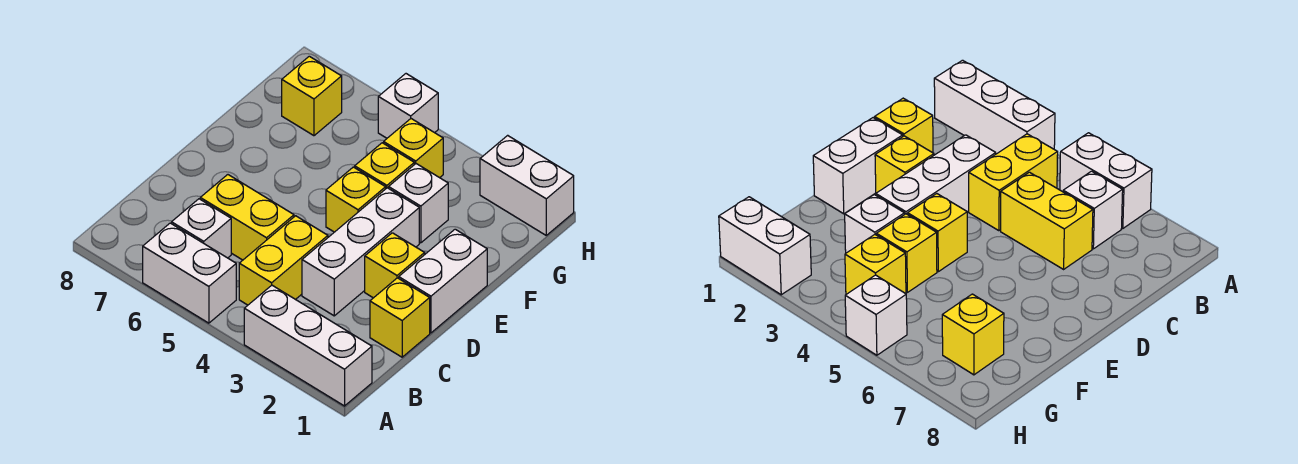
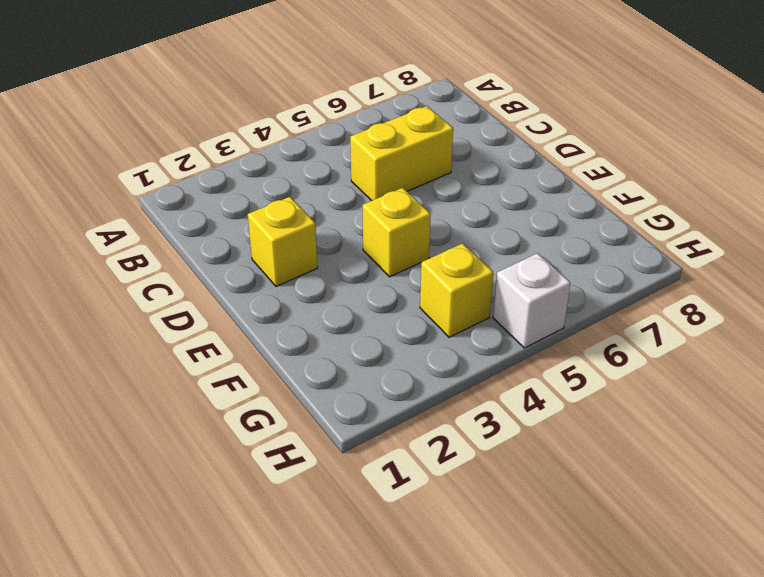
none -> white brick A1:A3 level 1
none -> white brick A5:A6 level 1
none -> yellow brick B4:C4 level 1

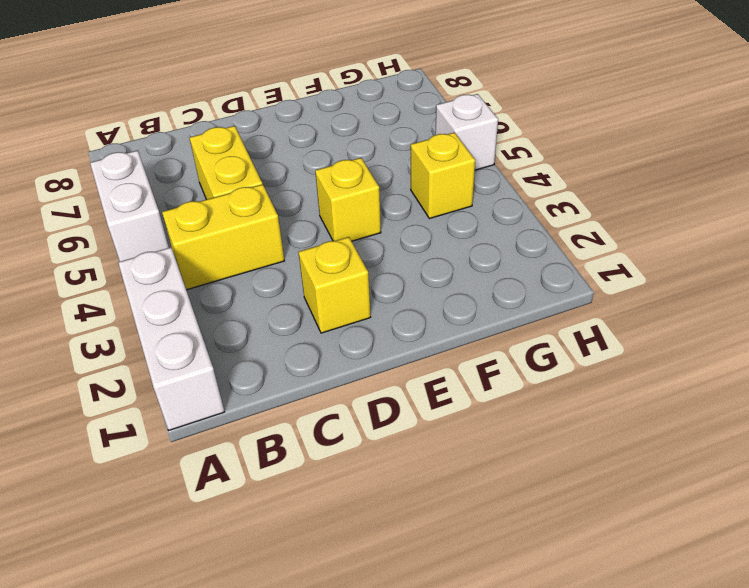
none -> white brick B6 level 1
none -> yellow brick C1 level 1
none -> white brick C3:E3 level 1

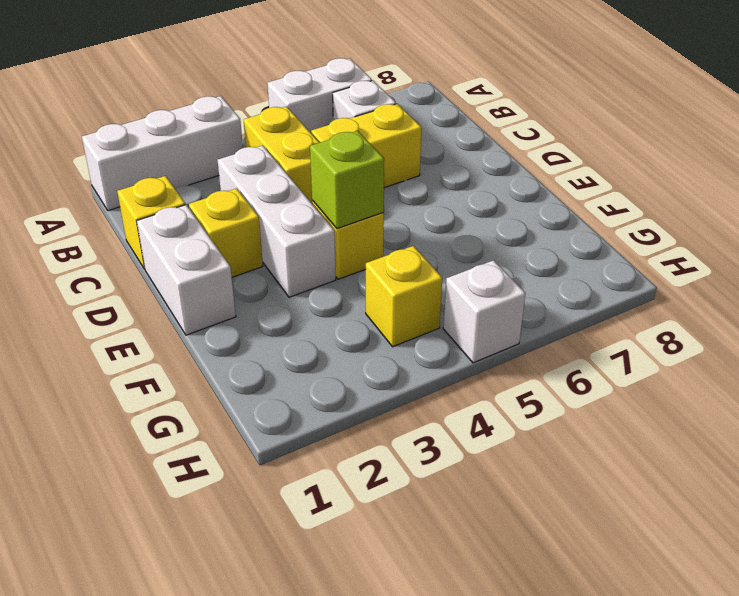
lime brick E4 level 2 -> none
none -> white brick F3 level 1
none -> yellow brick F4 level 1
none -> yellow brick G7 level 1

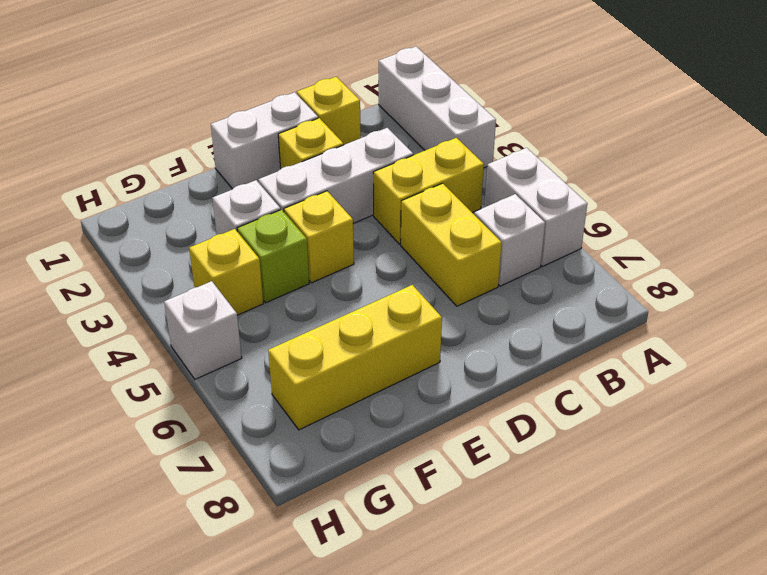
yellow brick E7:G7 level 1 -> yellow brick G7 level 1
lime brick F4 level 1 -> yellow brick F4 level 1
none -> white brick H1:H2 level 1

